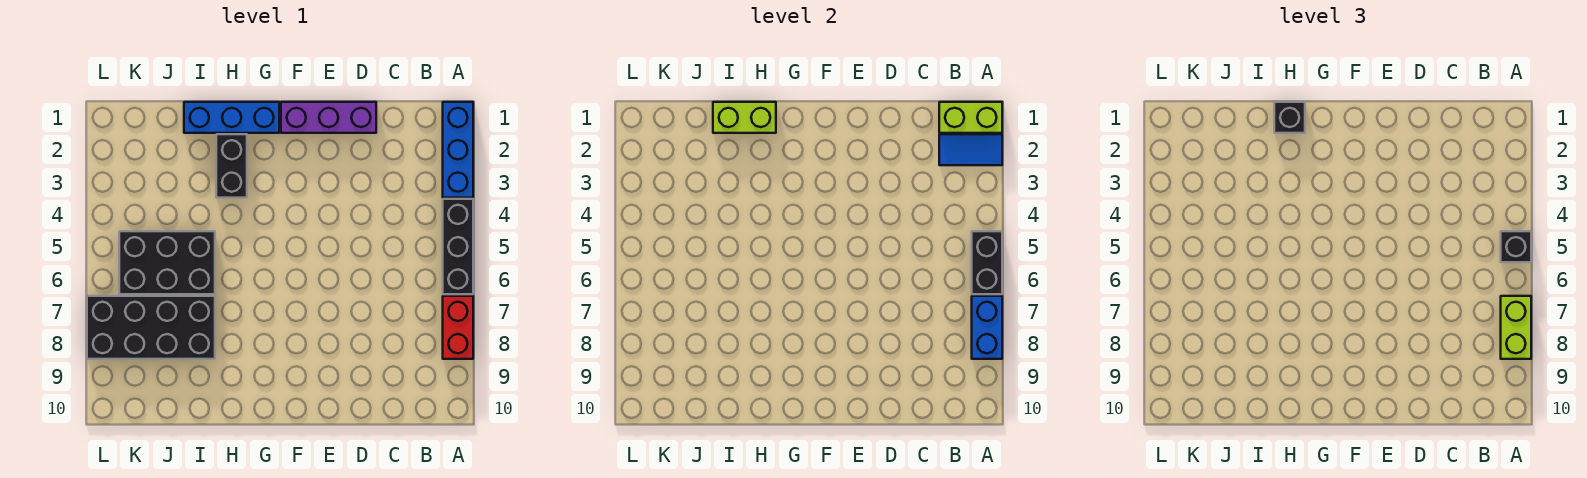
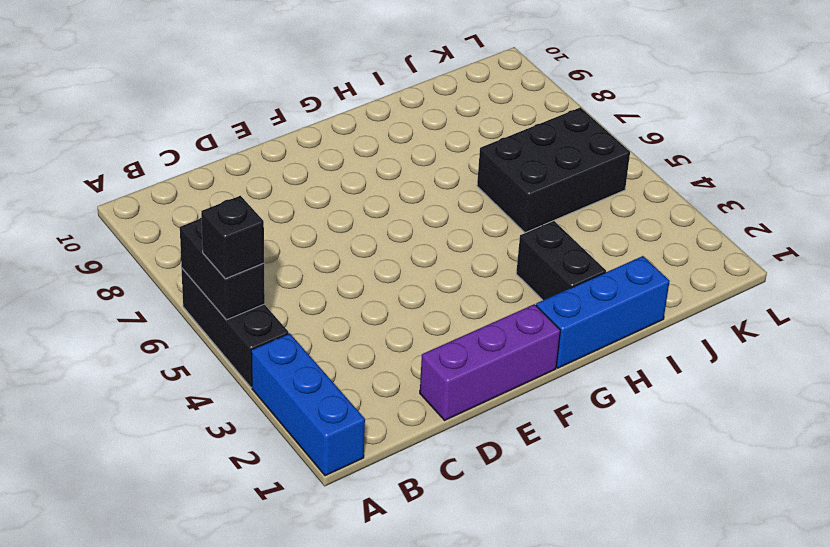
none -> red brick A7:A8 level 1
none -> black brick I7:L8 level 1
none -> lime brick A1:B1 level 2

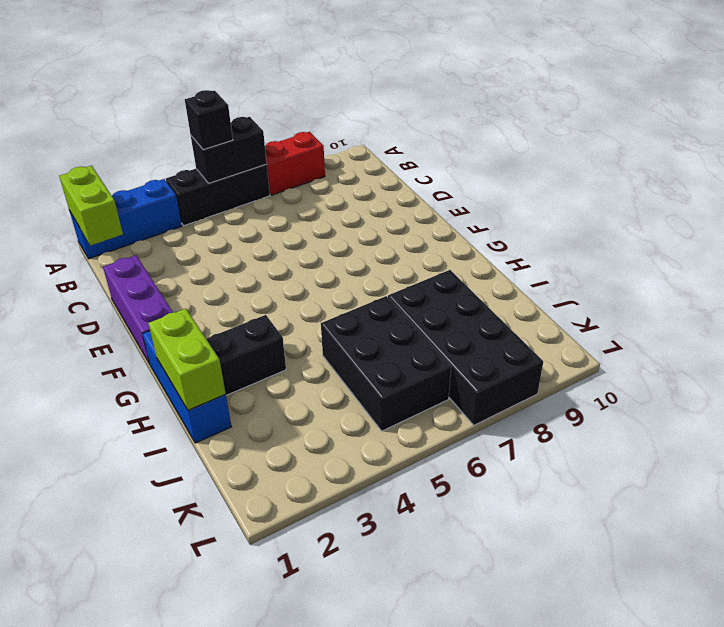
none -> blue tile A2:B2 level 2
none -> blue brick A7:A8 level 2
none -> lime brick A7:A8 level 3

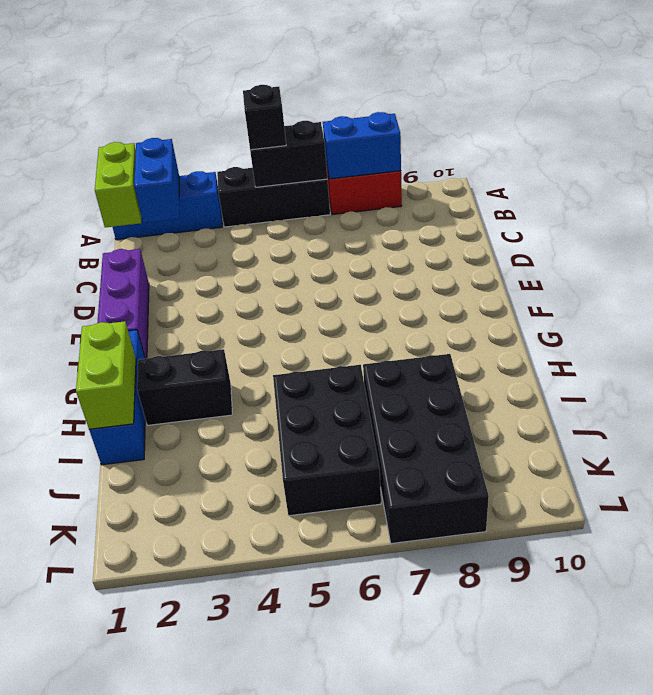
blue brick A2:B2 level 2 -> blue tile A2:B2 level 2
none -> lime brick A7:A8 level 3
none -> black brick H1 level 3

